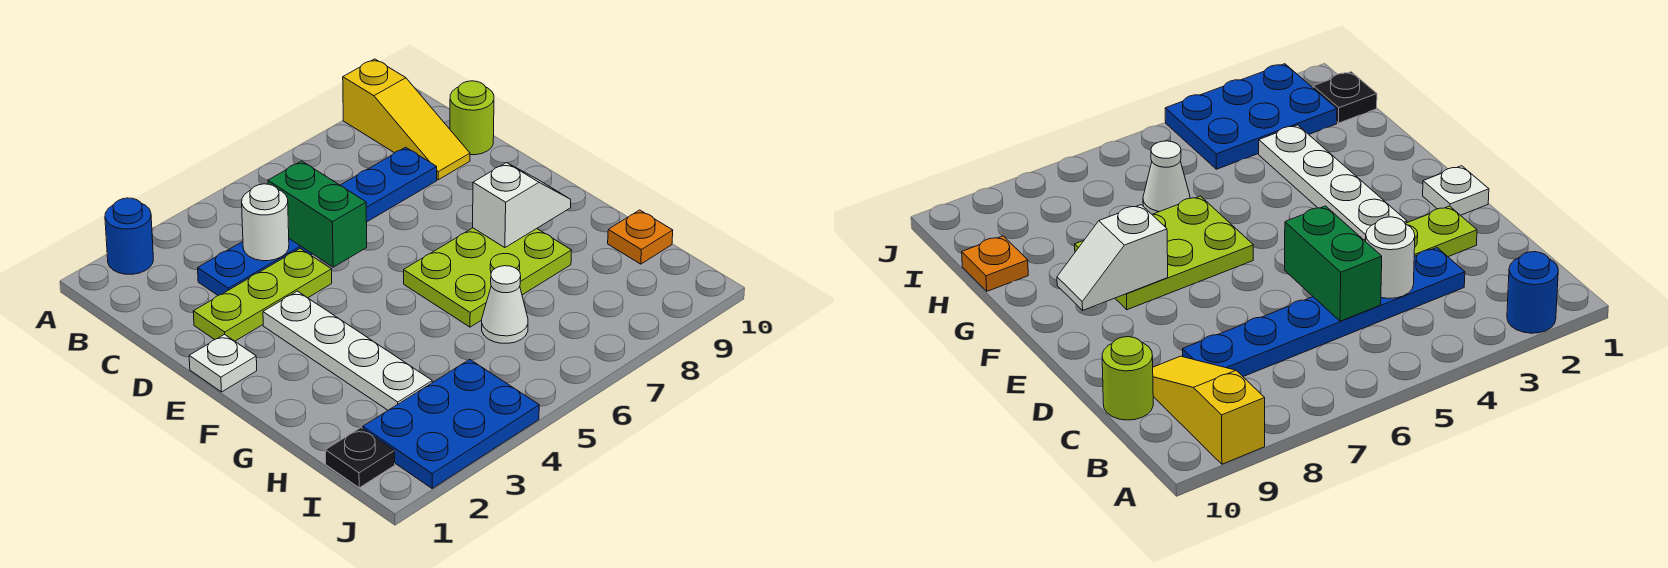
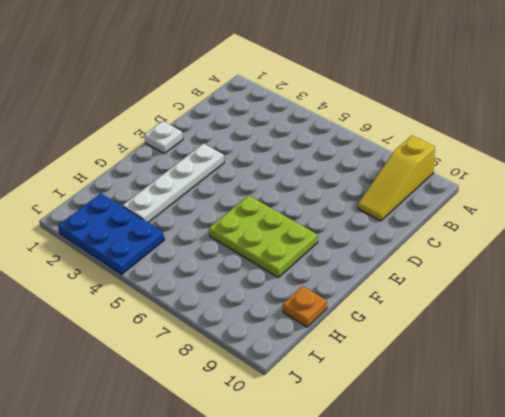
none -> blue round brick A2 level 1
none -> blue plate C3:C8 level 1
none -> lime round brick C10 level 1

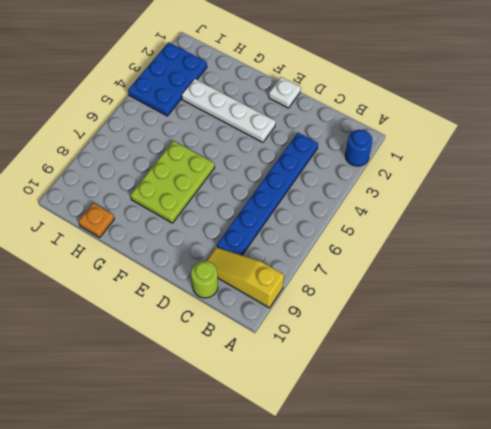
none -> lime plate D2:D4 level 1
none -> white cone H6 level 1
none -> black plate I1 level 1

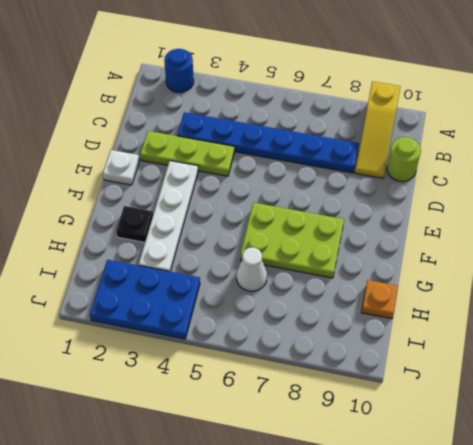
black plate G2 level 1 -> black plate I1 level 1
none -> white round brick C4 level 2
none -> green brick C5:D5 level 2
none -> white slope F8:F9 level 2 top 8

